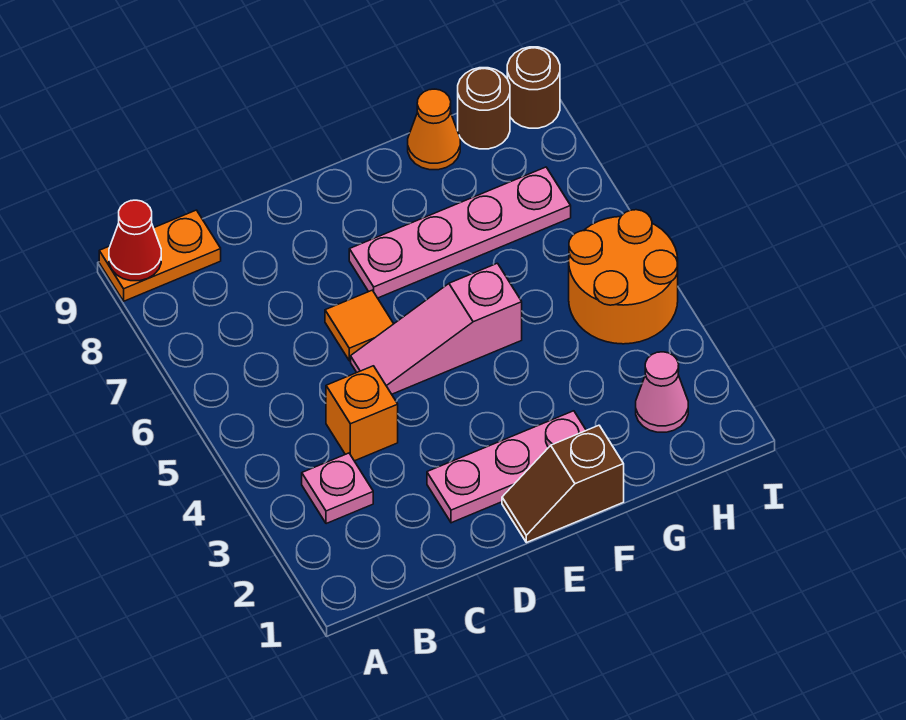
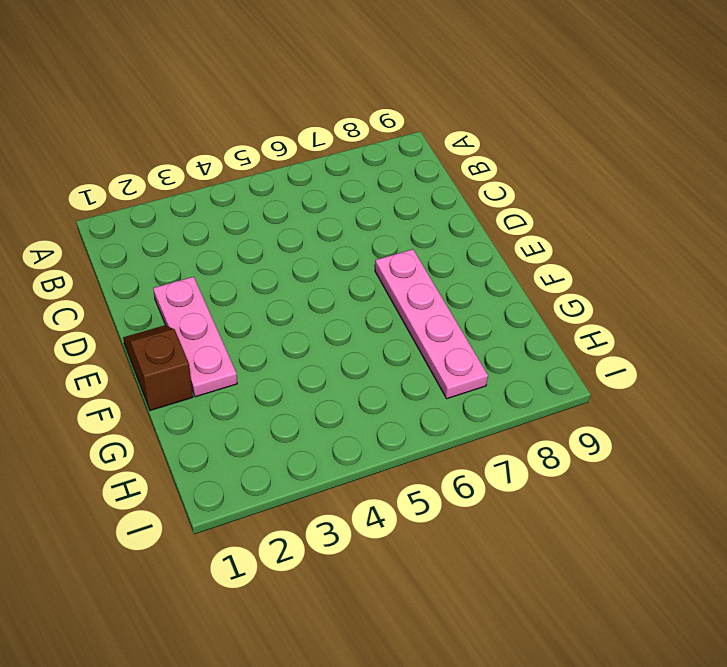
none -> orange plate A9:B9 level 1
none -> pink plate B3 level 1
none -> orange brick C4 level 1

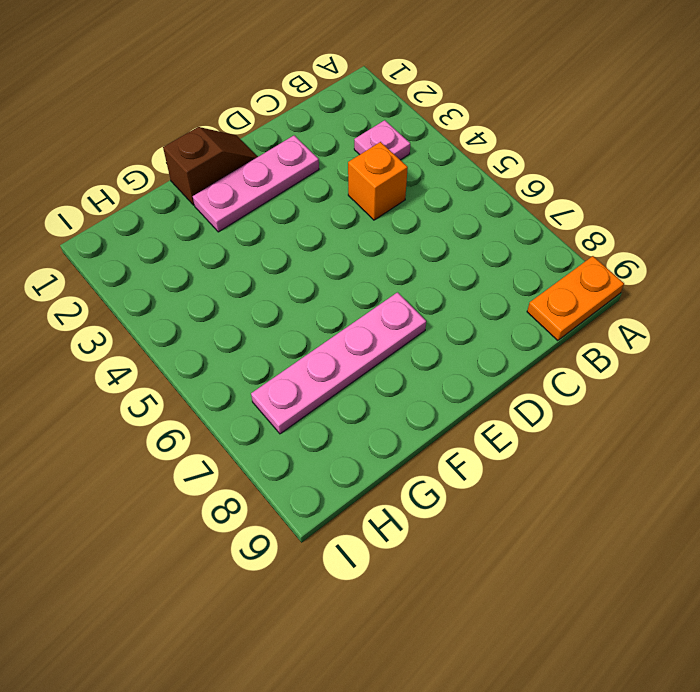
none -> pink slope D5:F5 level 1 top F
none -> orange tile D6 level 1
none -> orange cone G9 level 1

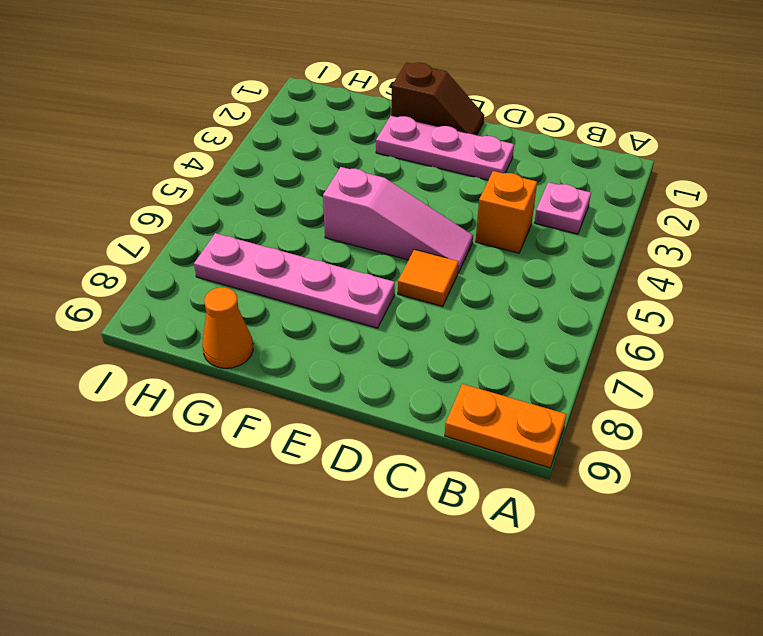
none -> pink cone H2 level 1
none -> orange round brick H4:I5 level 1
none -> brown round brick H9 level 1

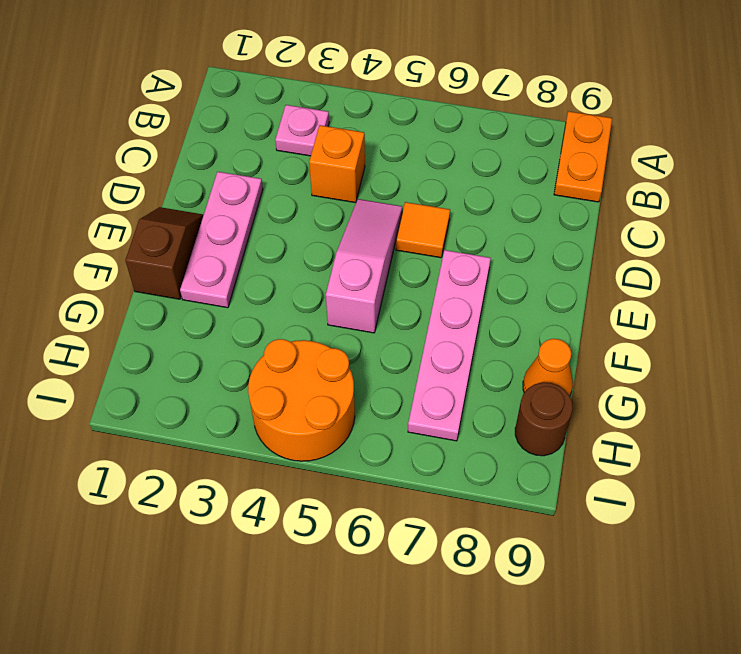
none -> pink cone H2 level 1
none -> brown round brick I9 level 1
none -> red cone A9 level 2

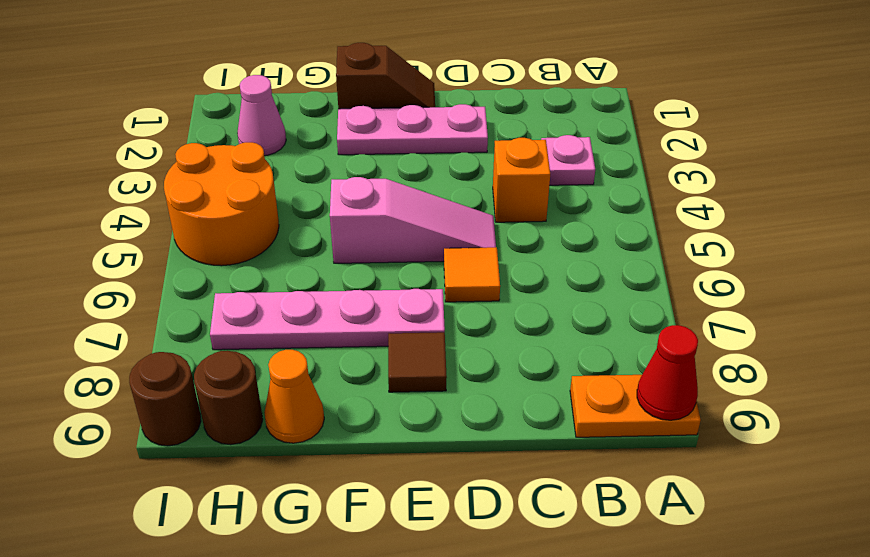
brown tile E8 level 1 -> none

